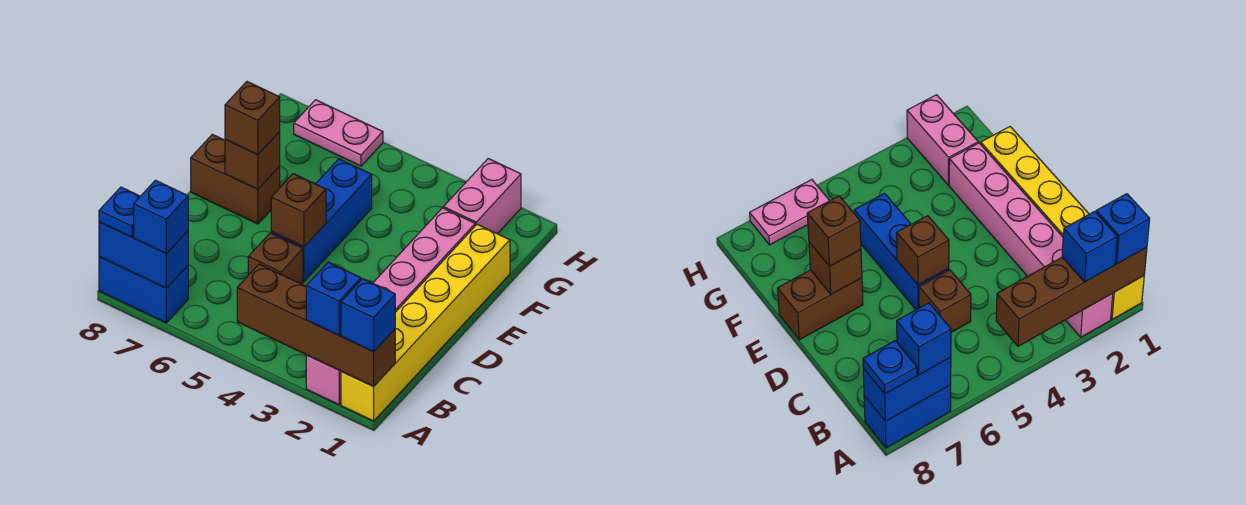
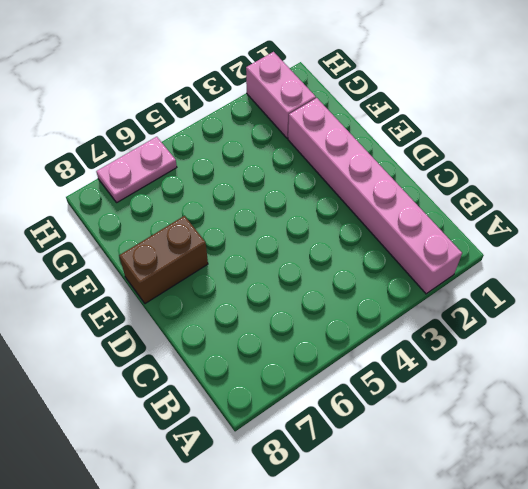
none -> yellow brick A1:F1 level 1
none -> blue brick A7:A8 level 1
none -> brown brick C5 level 1

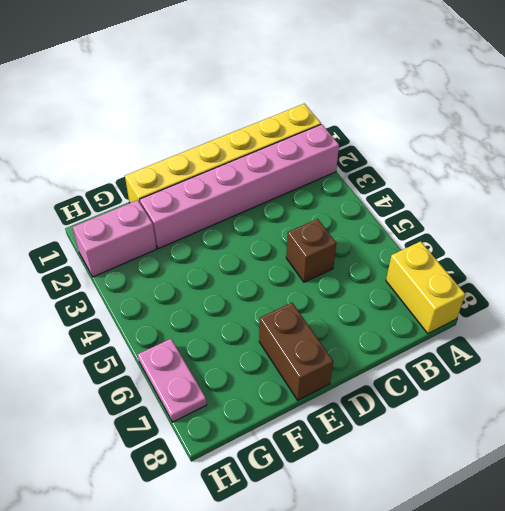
yellow brick A7:A8 level 1 -> blue brick A7:A8 level 1
none -> blue brick D5:F5 level 1
none -> brown brick A1:A4 level 2
none -> blue brick A7:A8 level 2

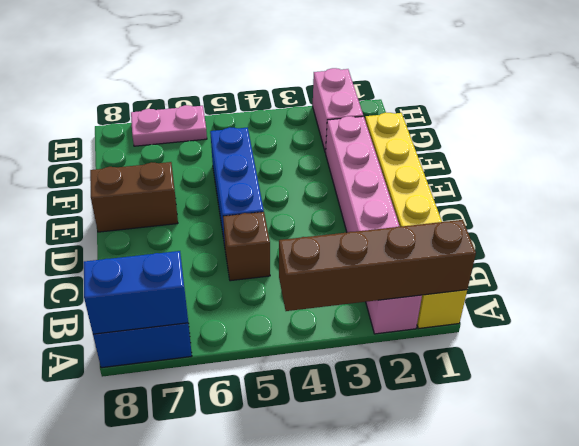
none -> brown brick D5 level 2
none -> brown brick E7 level 2
none -> blue brick A1 level 3

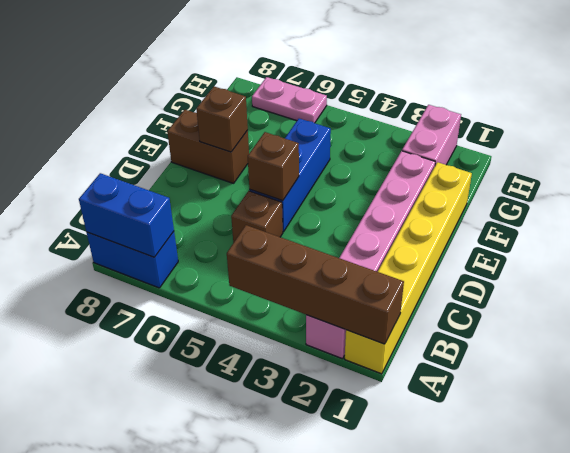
none -> blue brick A1 level 3
none -> blue brick A2 level 3
none -> blue brick A7 level 3

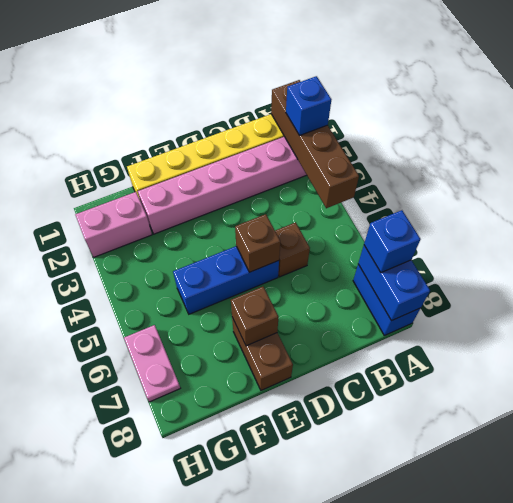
none -> blue brick A1 level 3
none -> blue plate A8 level 3
none -> brown brick E7 level 3

